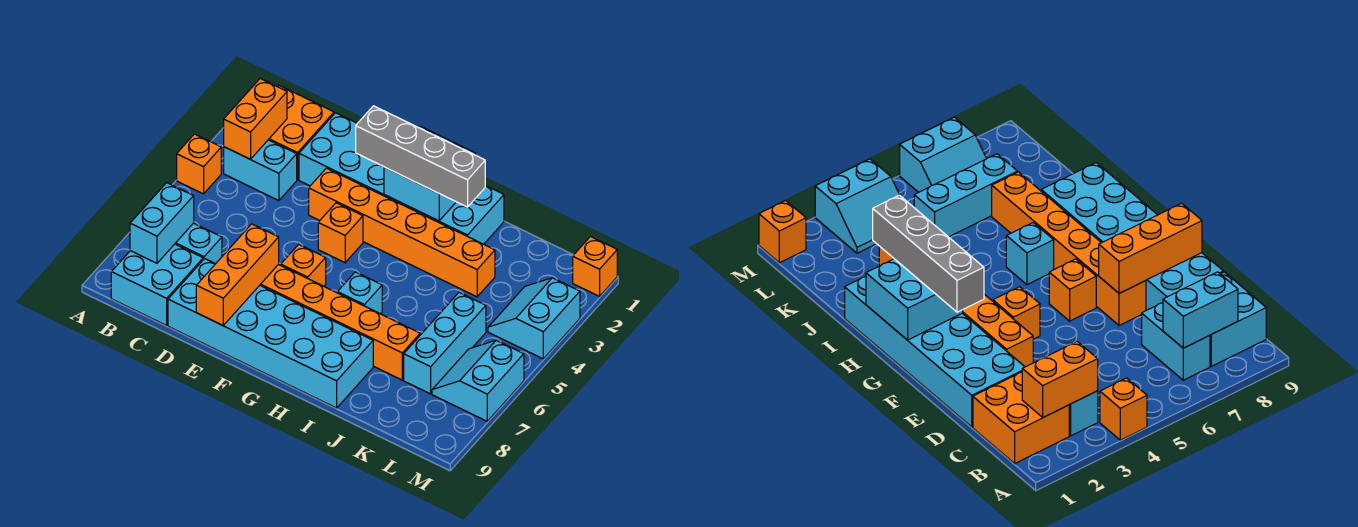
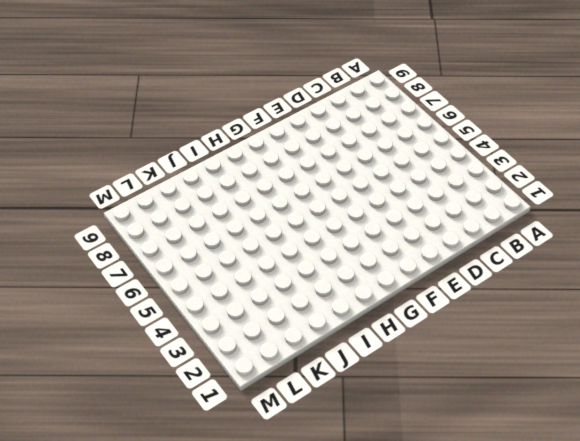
none -> orange brick A4 level 1
none -> orange brick B1:C2 level 1
none -> cyan brick B3:C3 level 1

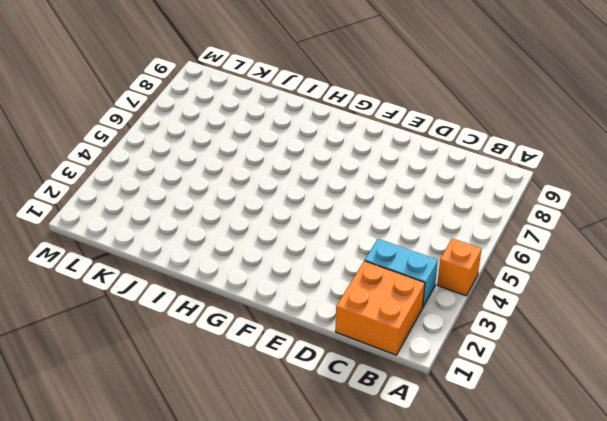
none -> cyan brick B7:C7 level 1
none -> cyan brick B8:C9 level 1
none -> cyan brick D1:I2 level 1

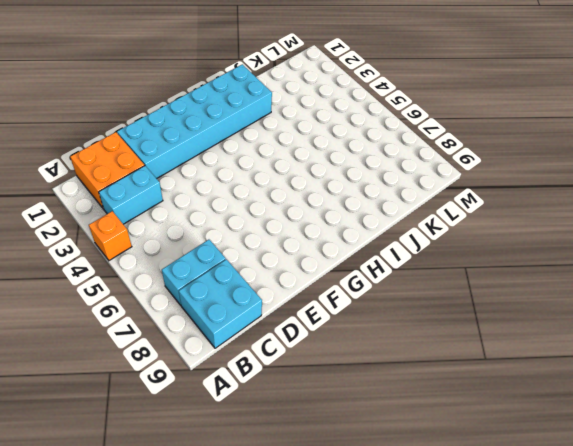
none -> cyan brick D8:I9 level 1
none -> orange brick E3:J3 level 1
none -> orange brick E7:J7 level 1

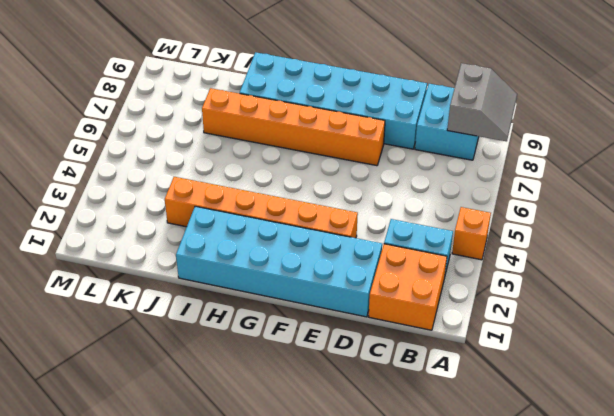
grey slope A8:B9 level 2 top B -> cyan brick B7:B8 level 2
none -> cyan brick B7:C7 level 1
none -> orange brick F4 level 1
none -> orange brick F6 level 1

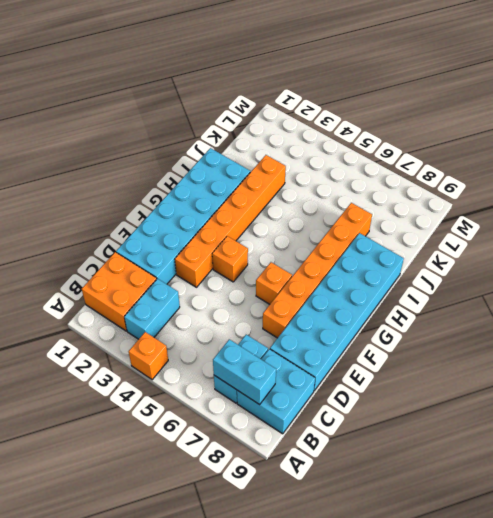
none -> cyan brick H6 level 1
none -> cyan brick K5:K7 level 1
none -> cyan slope L3:M4 level 1 top M

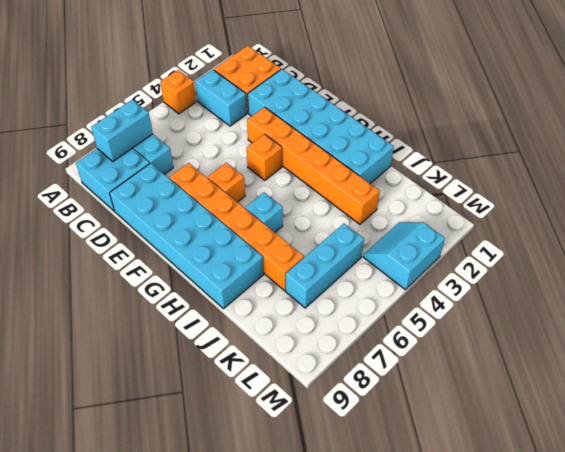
none -> cyan slope L6:M7 level 1 top M
none -> orange brick M1 level 1
none -> orange brick B2:B3 level 2

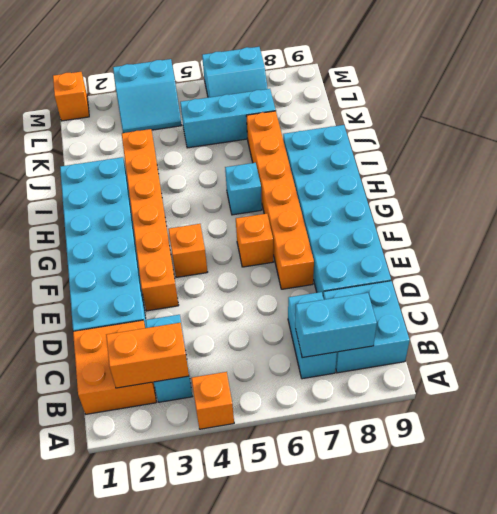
none -> orange brick E7:E9 level 2
none -> cyan brick G1:H2 level 2
none -> grey brick F2:I2 level 3

